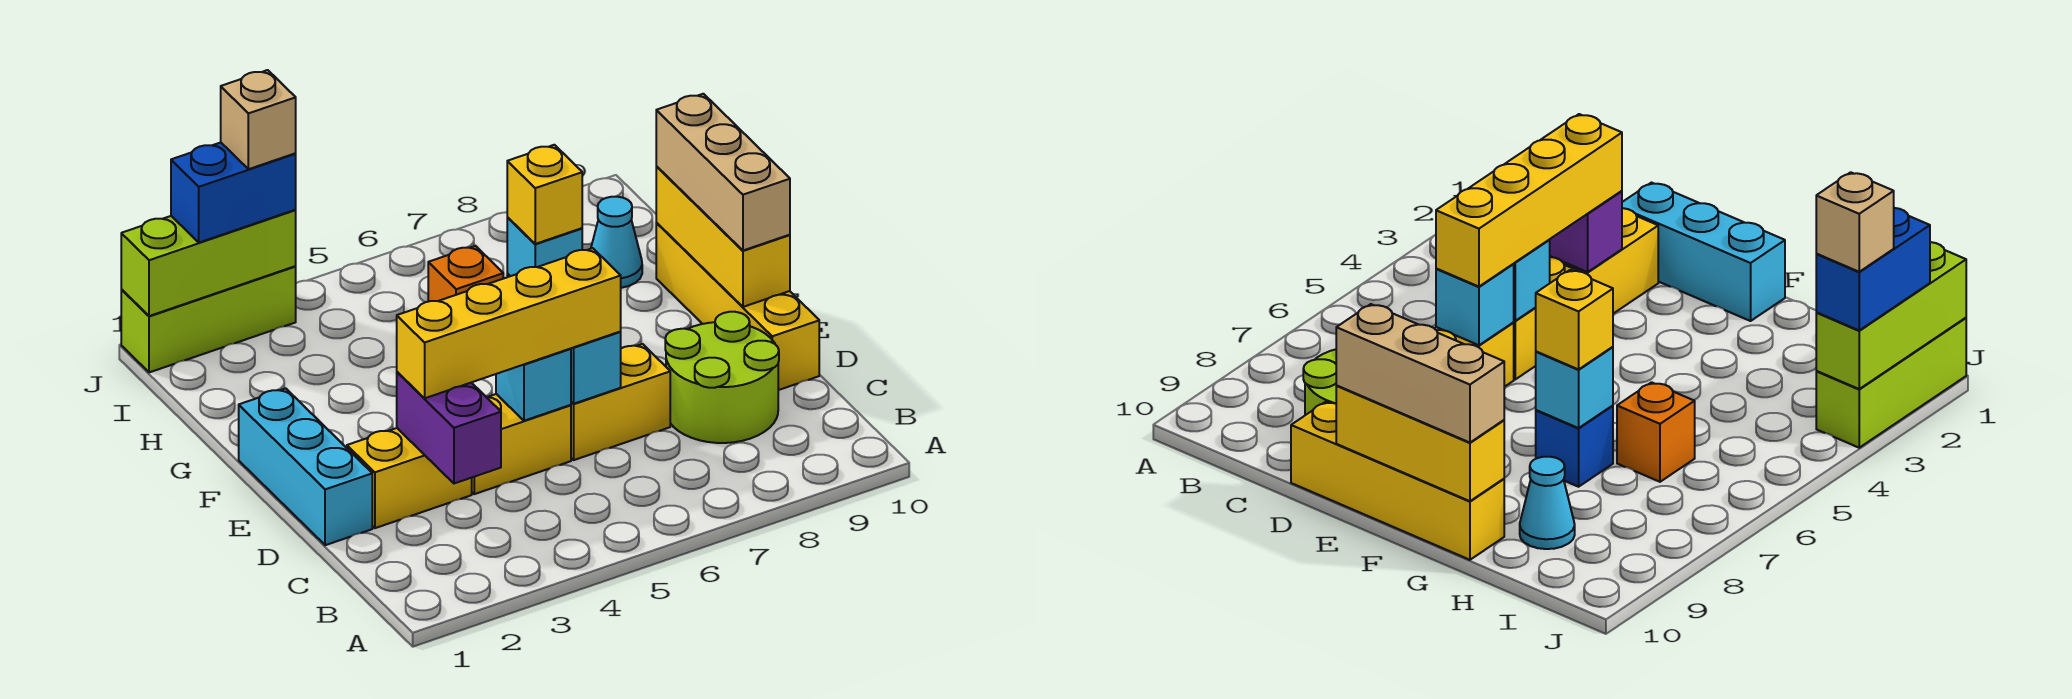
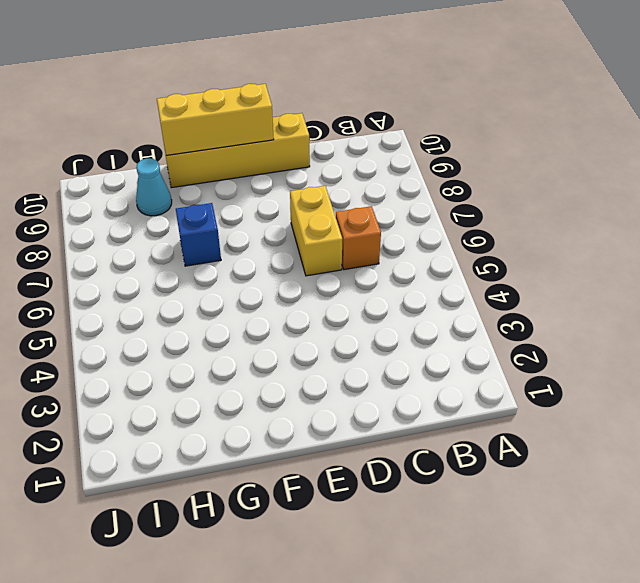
orange brick C6 level 1 -> orange brick H6 level 1
none -> lime round brick C8:D9 level 1
none -> cyan brick D1:F1 level 1
none -> yellow brick D2:D3 level 1

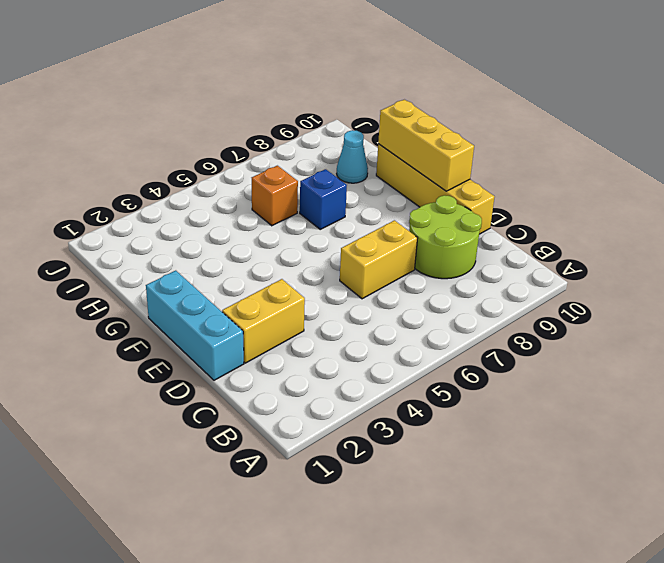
none -> yellow brick D4:D5 level 1
none -> lime brick J1:J3 level 1
none -> purple brick C3:D3 level 2

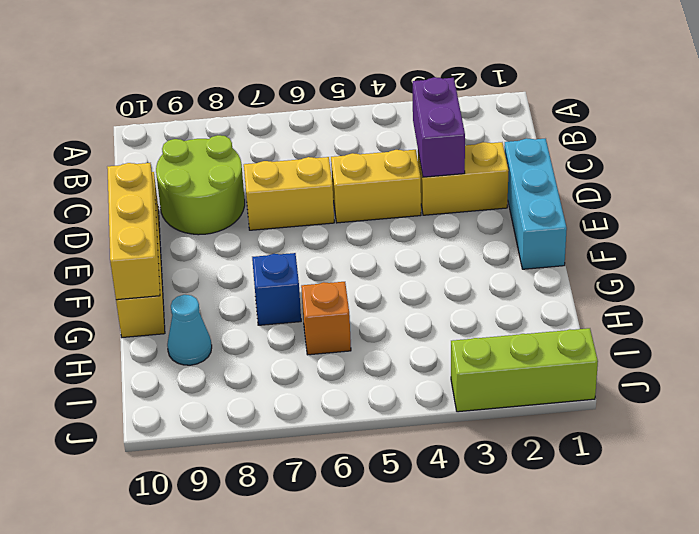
none -> cyan brick D5 level 2
none -> cyan brick D6 level 2
none -> cyan brick G7 level 2

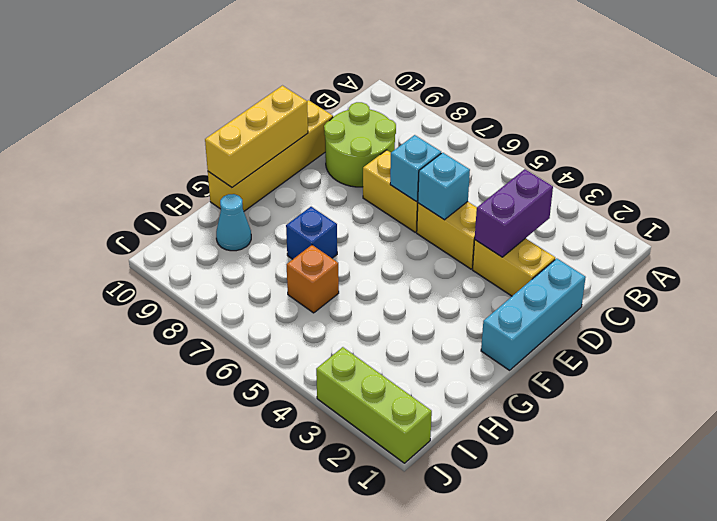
none -> cyan brick G7 level 2
none -> lime brick J1:J3 level 2
none -> yellow brick D3:D6 level 3

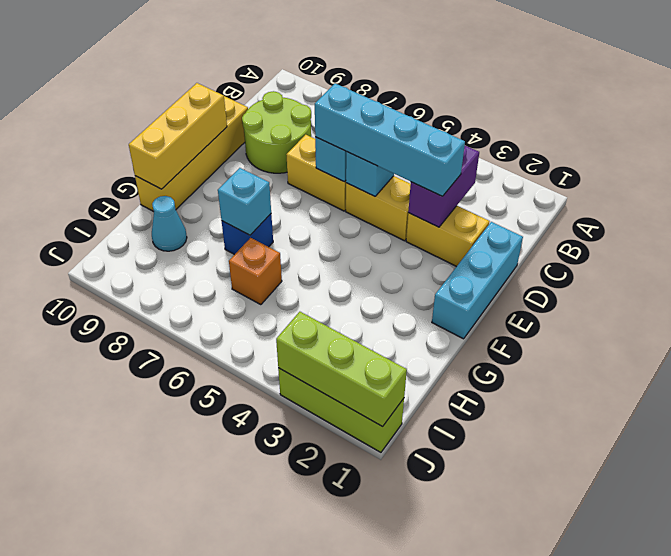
cyan brick D3:D6 level 3 -> yellow brick D3:D6 level 3
none -> tan brick E10:G10 level 3
none -> yellow brick G7 level 3
none -> blue brick J2:J3 level 3

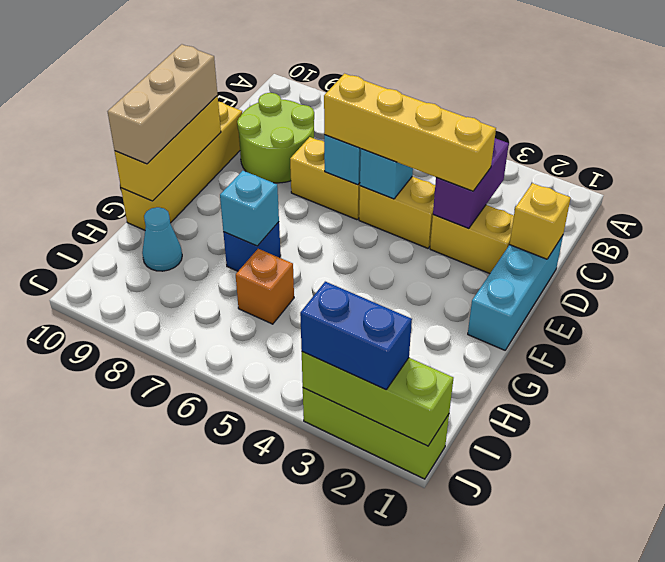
yellow brick D1 level 2 -> yellow brick G7 level 3
none -> tan brick J3 level 4

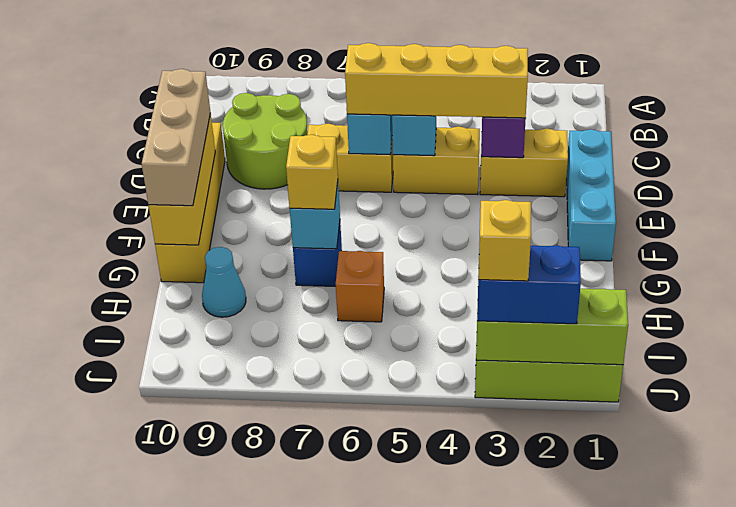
yellow brick J3 level 4 -> tan brick J3 level 4

